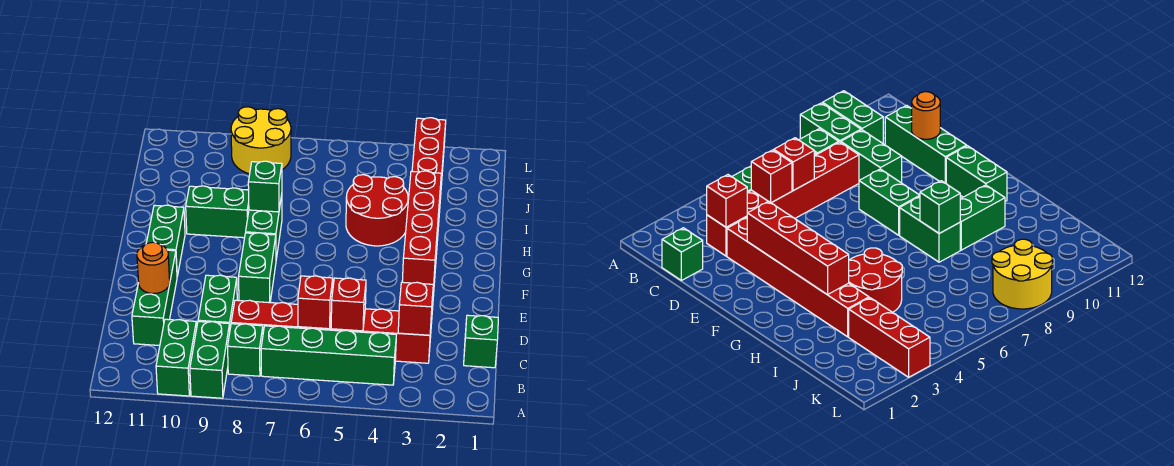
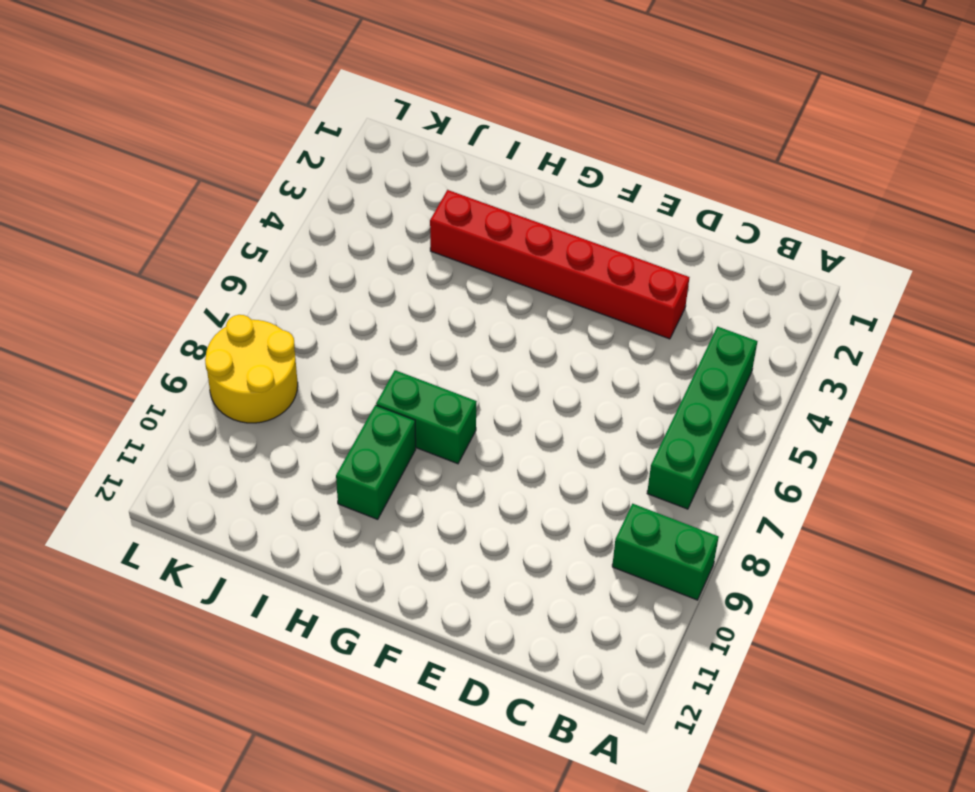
none -> green brick A10:B10 level 1
none -> green brick B8 level 1
none -> green brick C1 level 1

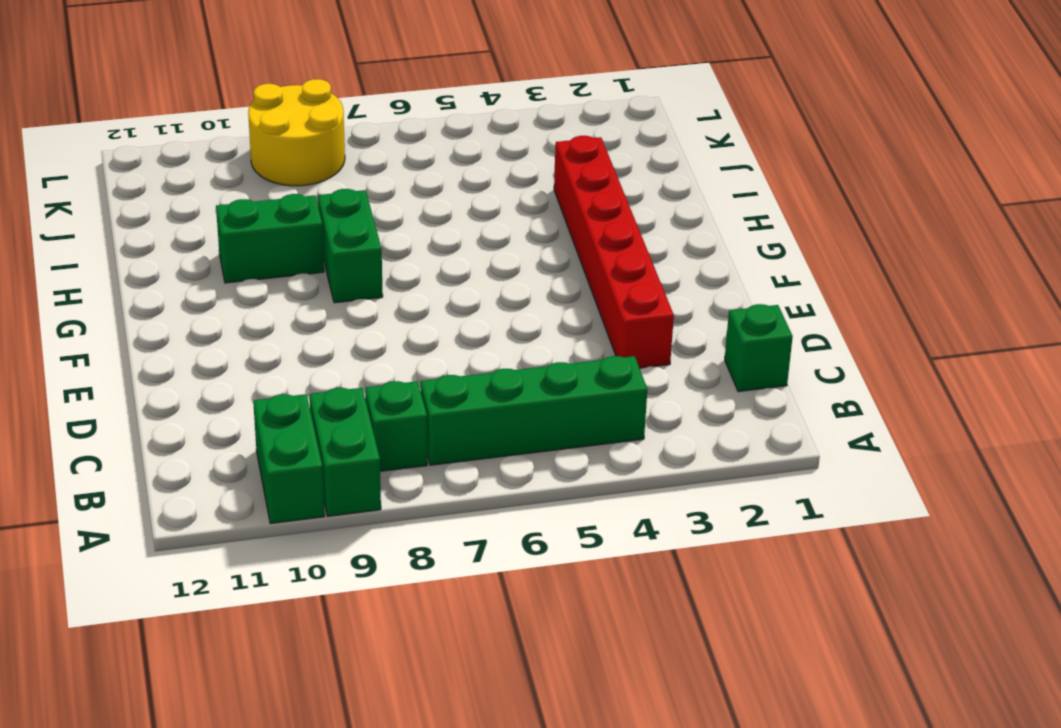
none -> red brick C3:C8 level 1
none -> green brick C9:D9 level 1
none -> green brick C11:E11 level 1

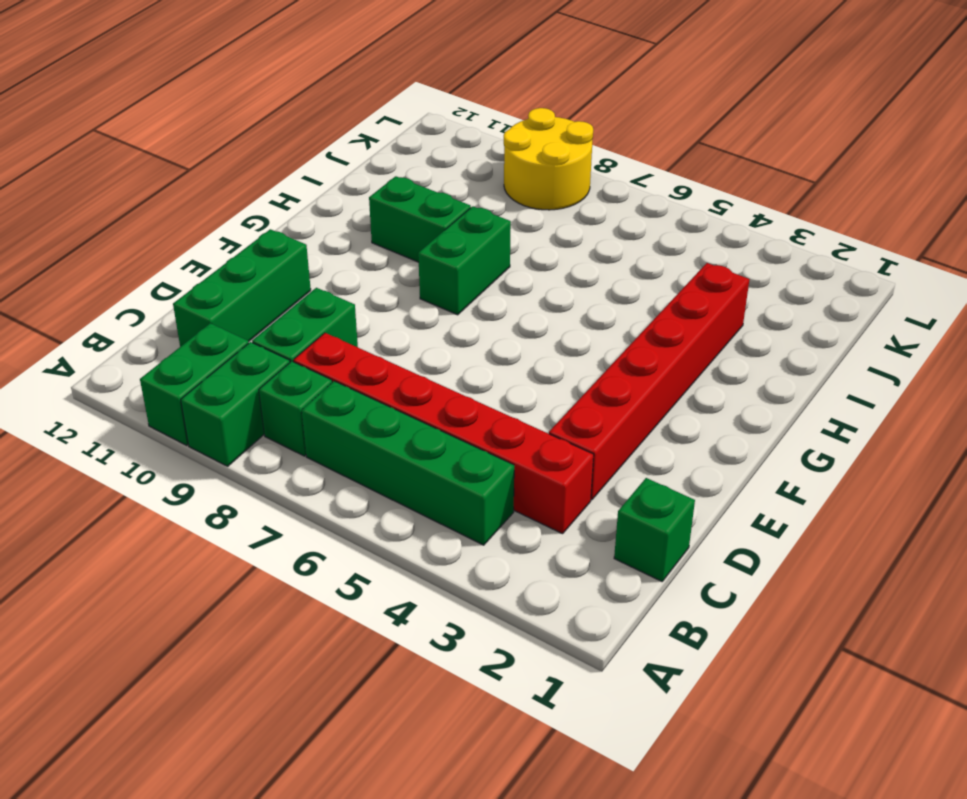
none -> green brick E8:F8 level 1
none -> green brick F11:G11 level 1
none -> red round brick H4:I5 level 1

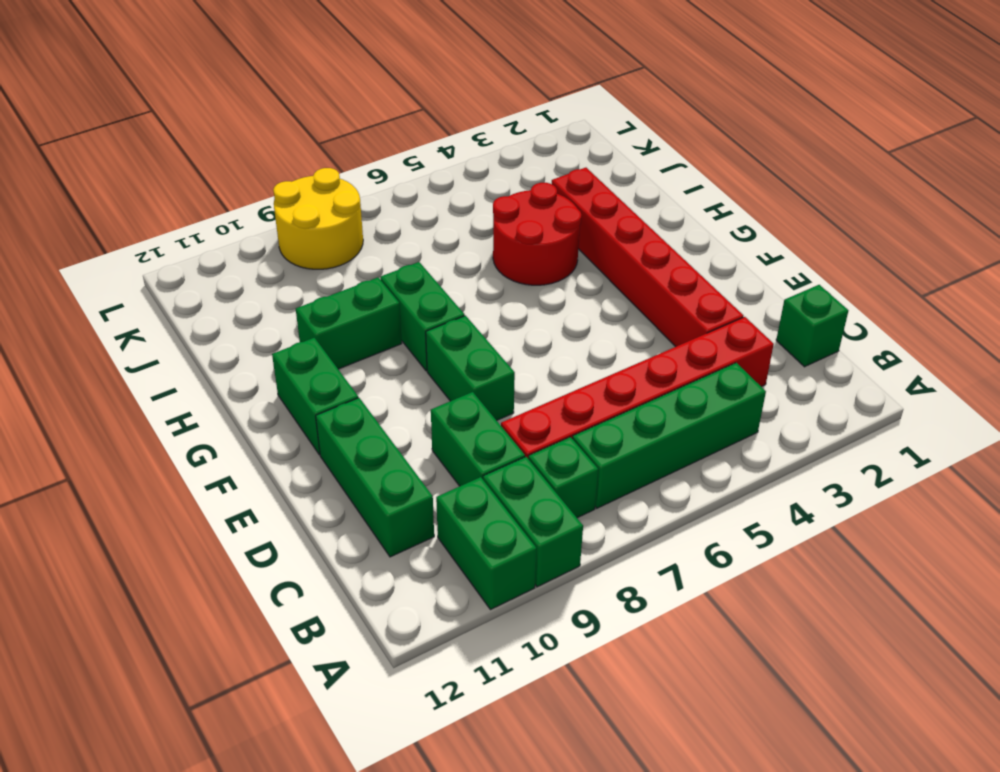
none -> red brick J3:L3 level 1
none -> red brick C3 level 2
none -> red brick C5 level 2

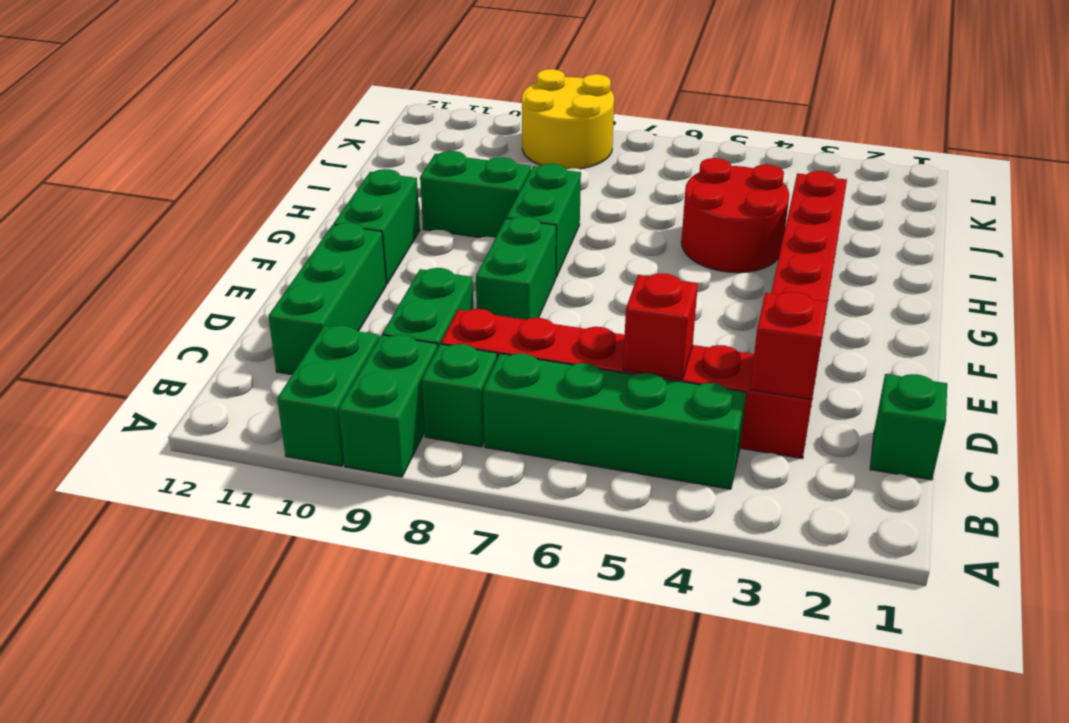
none -> red brick J3:L3 level 1
none -> red brick C6 level 2
none -> orange round brick D11 level 2

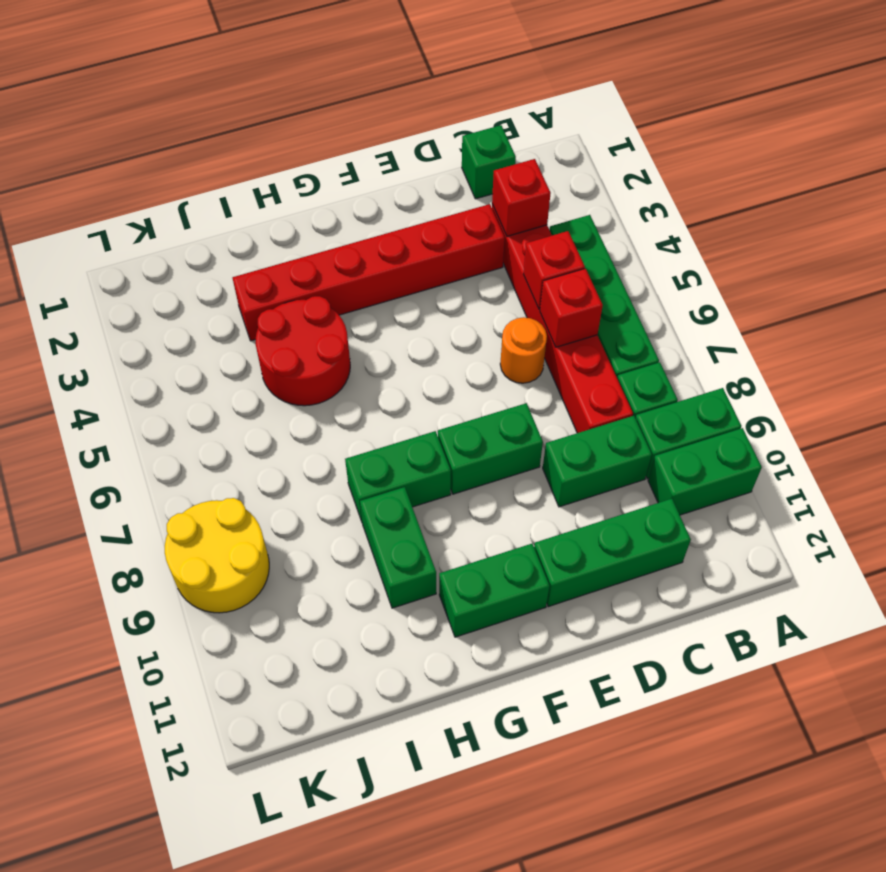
orange round brick D6 level 1 -> orange round brick D11 level 2
none -> red brick J3:L3 level 1
none -> red brick E3:H3 level 2
none -> green brick H8 level 2

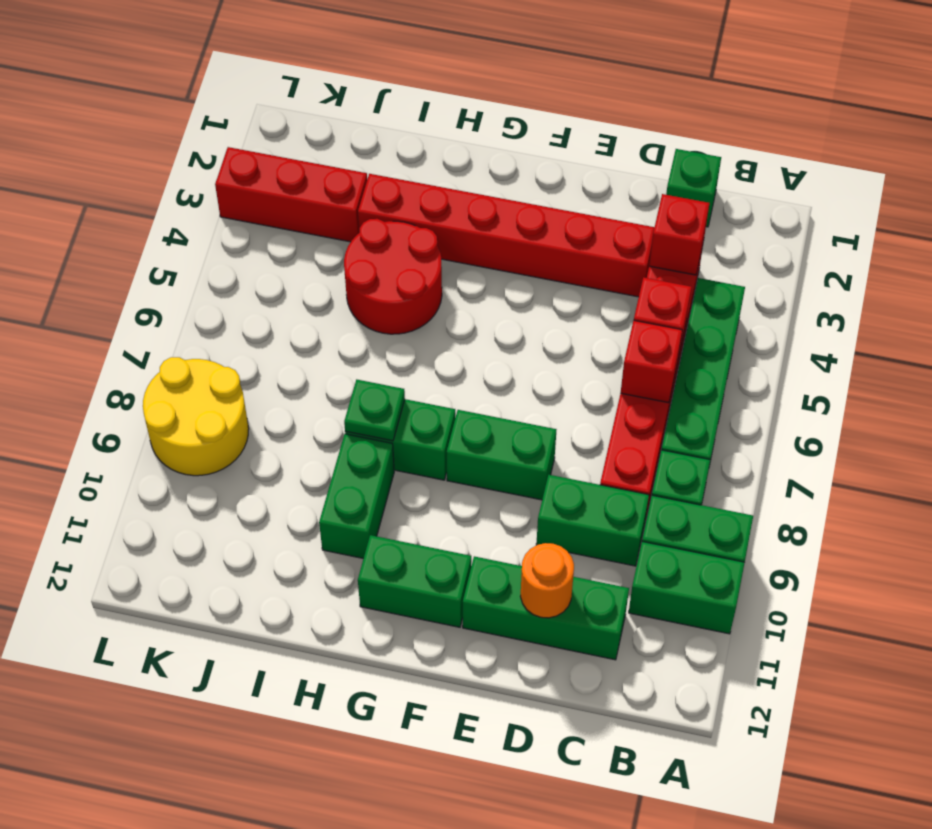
green plate H8 level 2 -> green brick H8 level 2
none -> red brick E3:H3 level 2

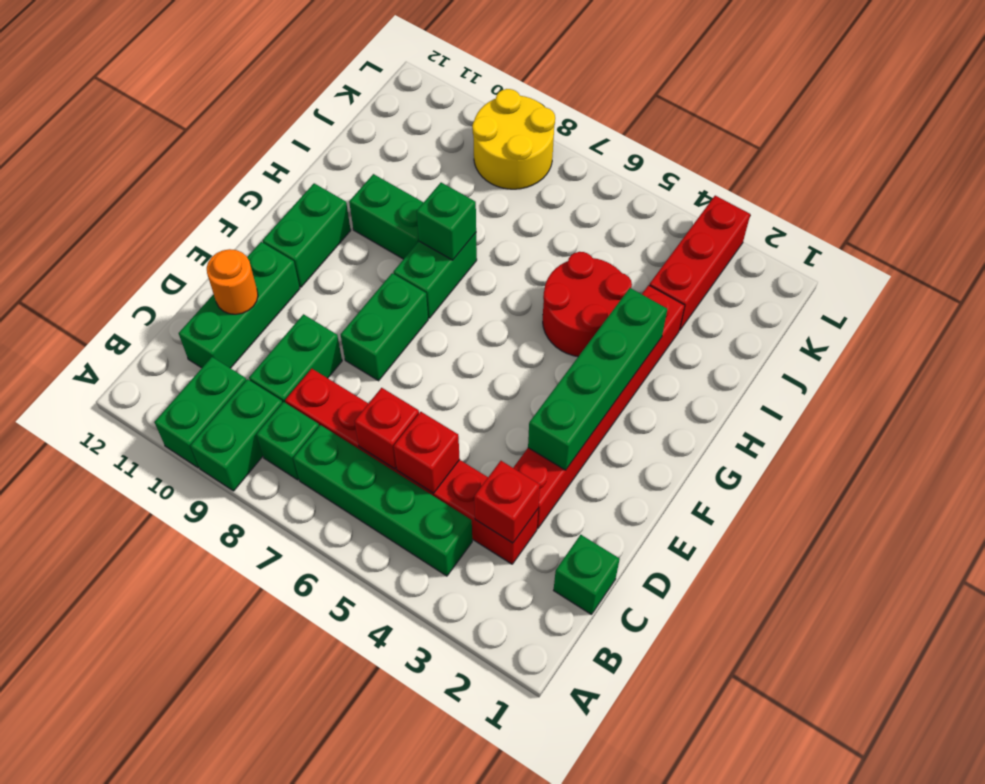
green brick E3:H3 level 2 -> red brick E3:H3 level 2

